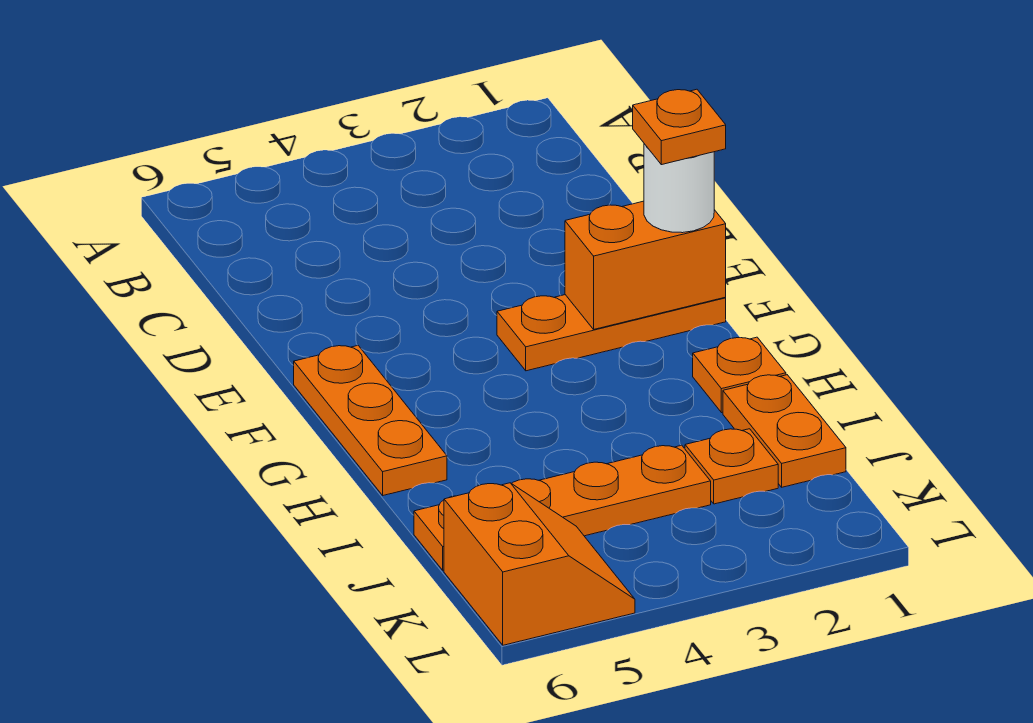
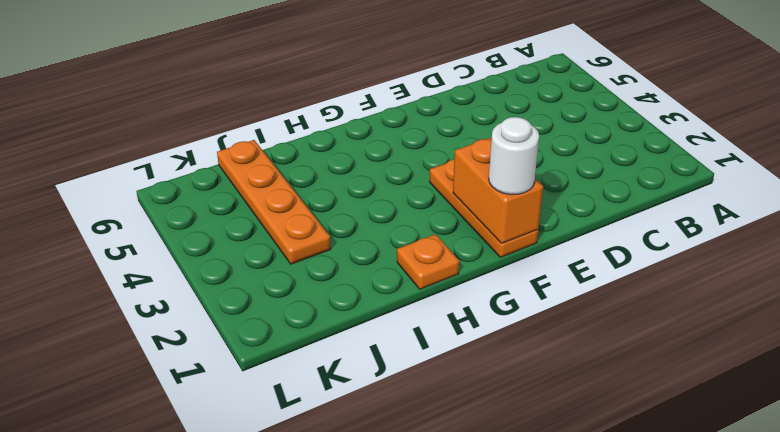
none -> orange plate F6:H6 level 1
none -> orange plate I1:J1 level 1

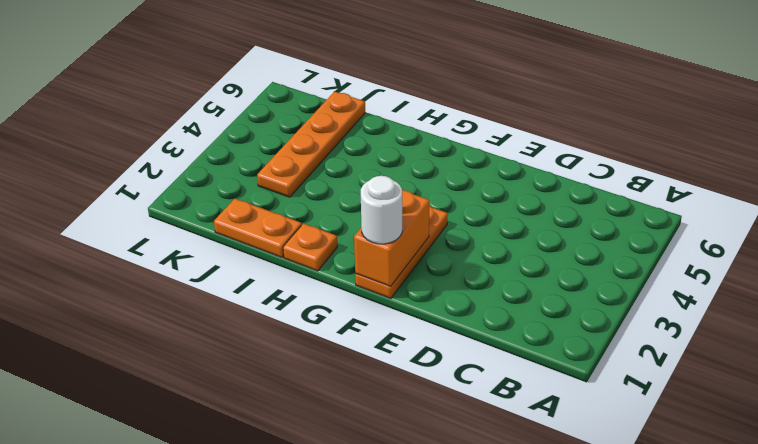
none -> orange plate F6:H6 level 1
none -> orange plate J2 level 1

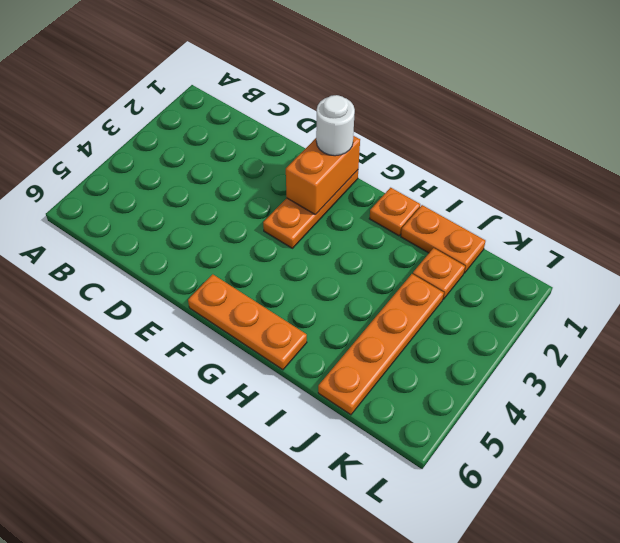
none -> orange slope K5:L6 level 1 top 6
none -> orange plate F1 level 4

